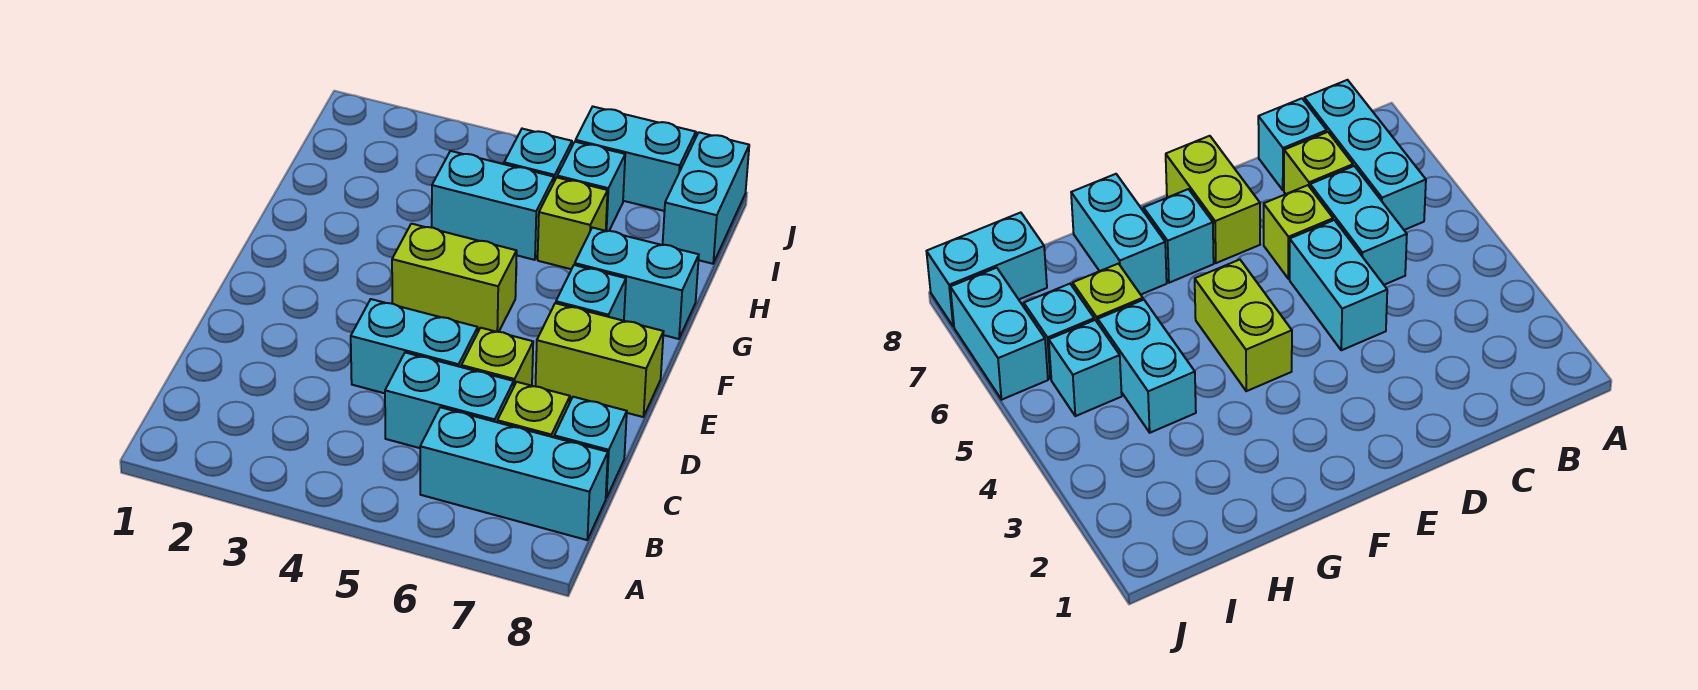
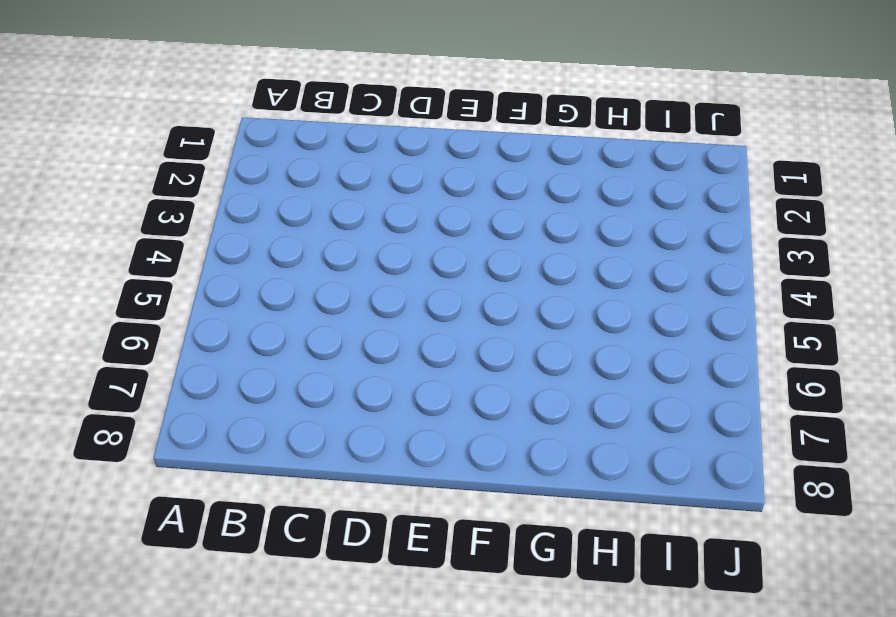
none -> cyan brick B6:B8 level 1
none -> cyan brick C5:C6 level 1
none -> lime brick C7 level 1

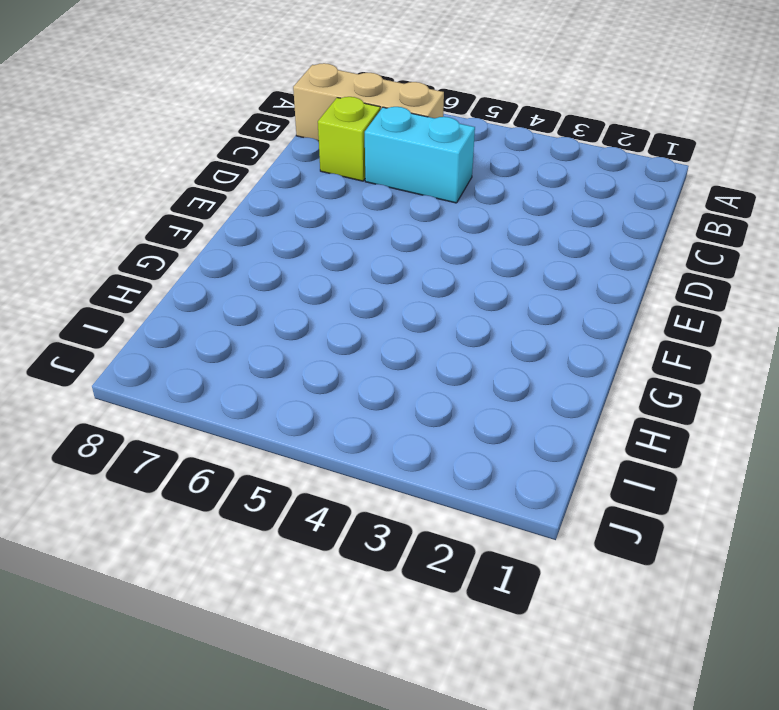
tan brick B6:B8 level 1 -> cyan brick B6:B8 level 1
none -> cyan brick C8 level 1
none -> cyan brick D4:D5 level 1
none -> lime brick D6 level 1

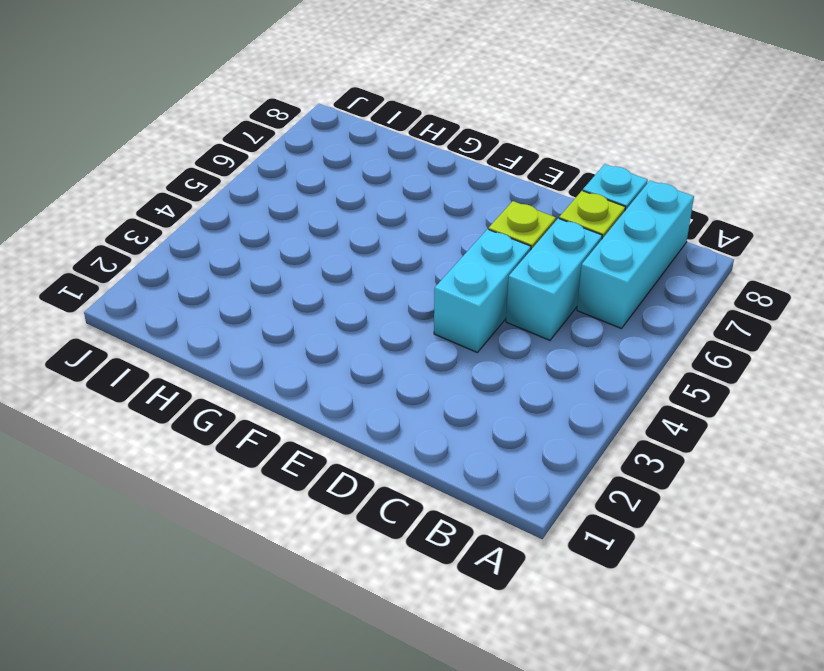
none -> lime brick E7:E8 level 1
none -> lime brick F4:F5 level 1
none -> cyan brick F7 level 1

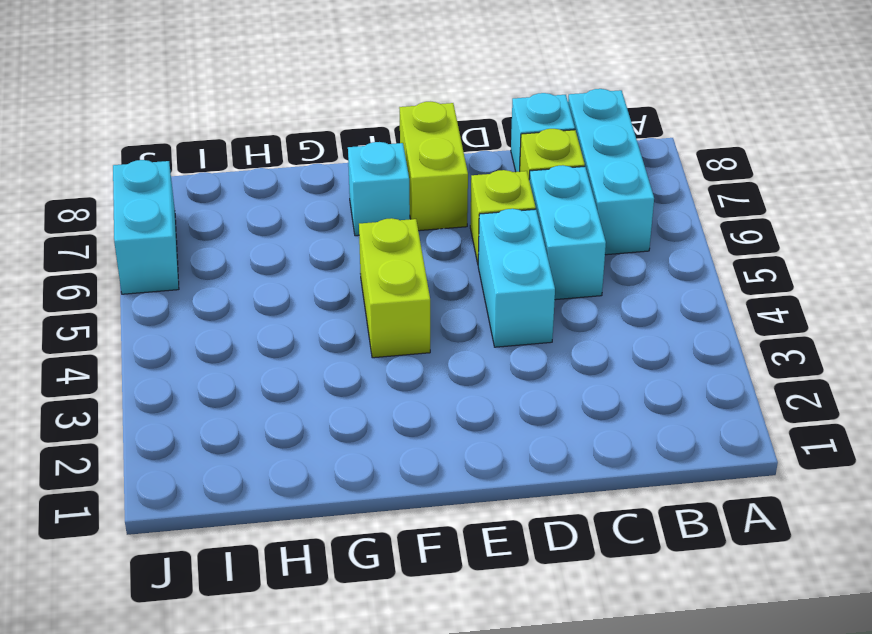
none -> cyan brick G7:G8 level 1
none -> cyan brick H4:H5 level 1
none -> lime brick H6 level 1

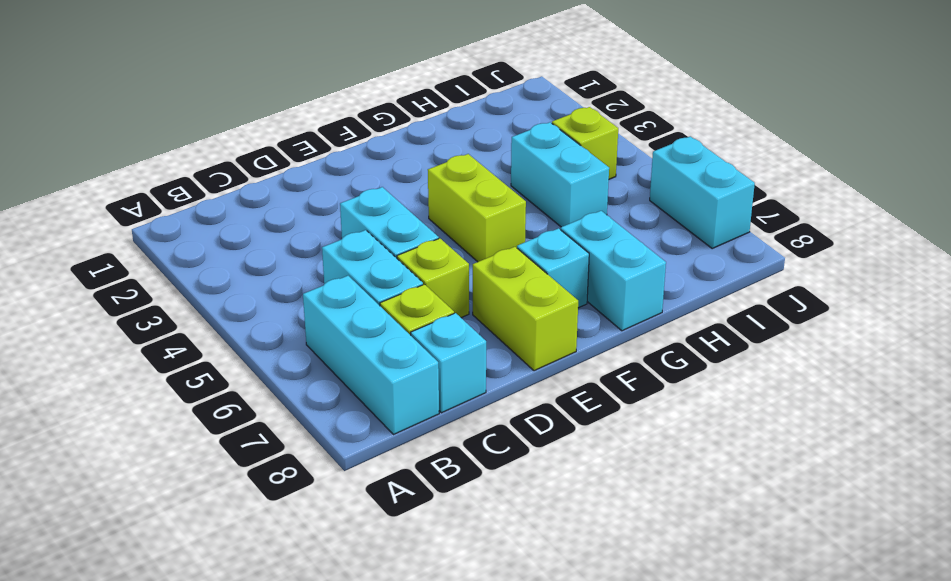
lime brick I4 level 1 -> lime brick H6 level 1
none -> cyan brick I5 level 1
none -> cyan brick I6 level 1
none -> cyan brick I8:J8 level 1

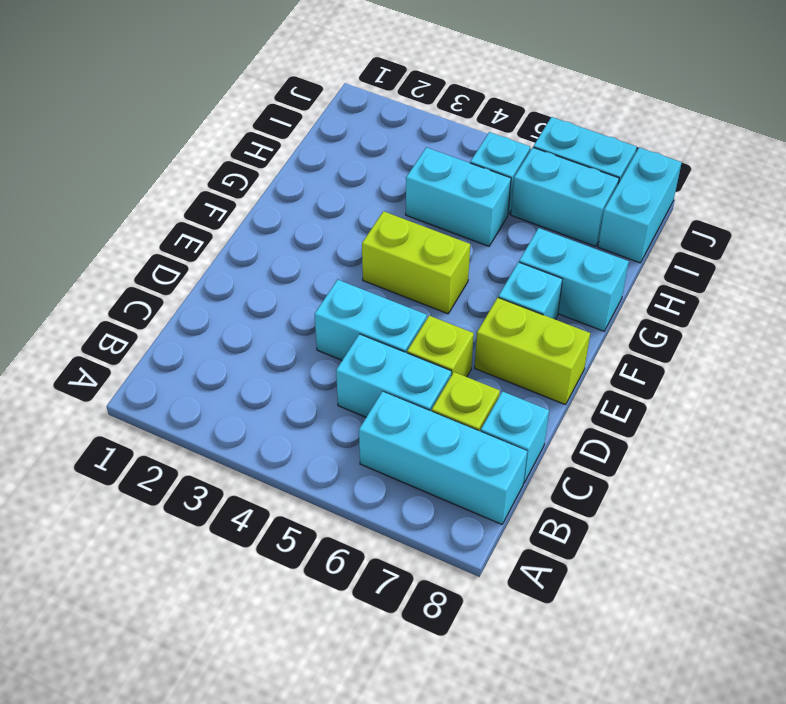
cyan brick I6:I7 level 1 -> cyan brick I6 level 1
none -> lime brick H6 level 1

